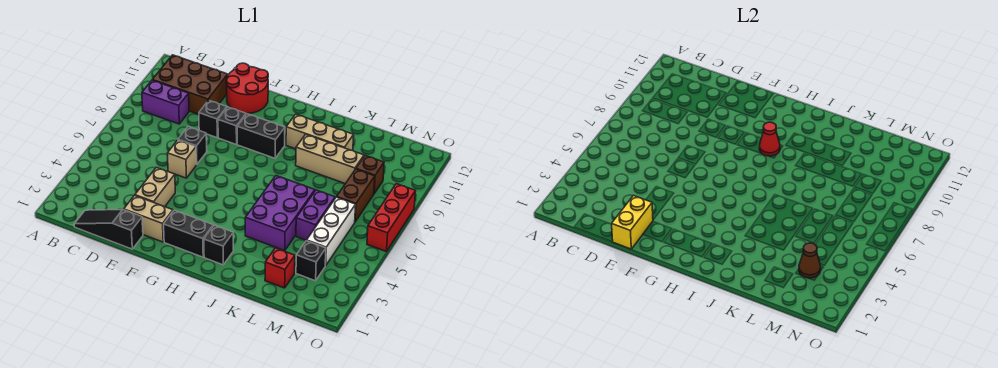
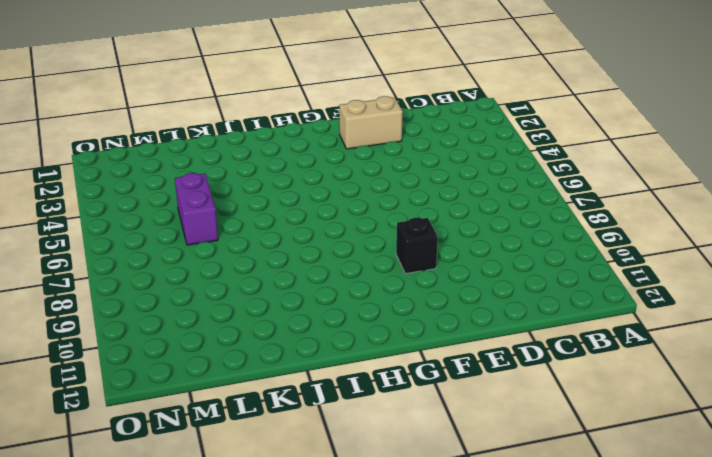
none -> purple brick B9:C9 level 1
none -> brown brick B10:D11 level 1
none -> black slope C1:E1 level 1 top E

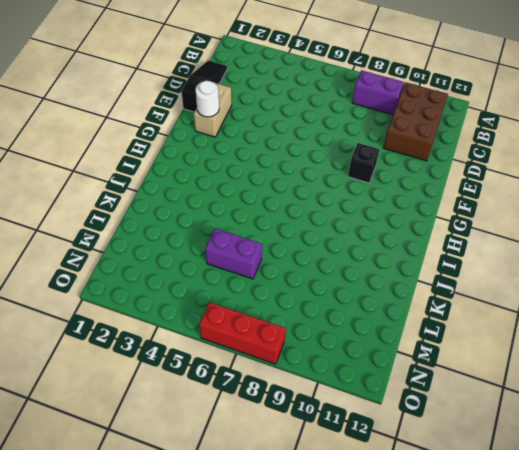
purple brick B8:B9 level 1 -> purple brick B9:C9 level 1
white round brick F2 level 2 -> none
none -> tan brick E3:E4 level 1
none -> tan brick E6 level 1
none -> black brick E7 level 1

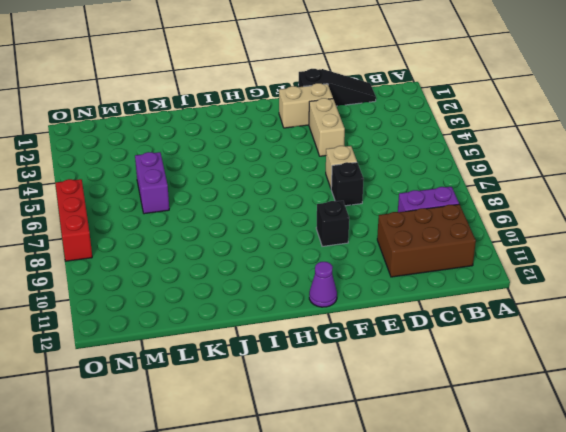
purple cone G12 level 1 -> none
none -> black brick E9 level 1
none -> red round brick E11:F12 level 1
none -> black brick G2:H2 level 1

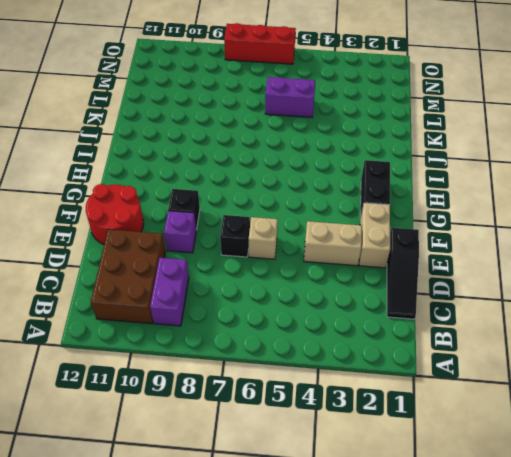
purple brick E9 level 1 -> black brick E9 level 1
none -> black brick G9:H9 level 1
none -> black brick I2 level 1
none -> tan brick I10:K10 level 1

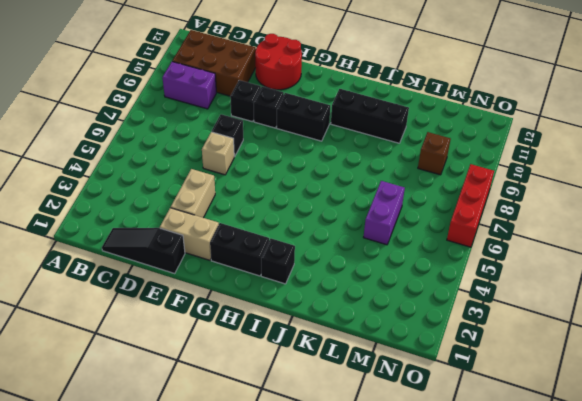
black brick I10:K10 level 1 -> tan brick I10:K10 level 1
none -> purple brick J4:K6 level 1
none -> tan brick J9:L9 level 1
none -> red brick L2 level 1

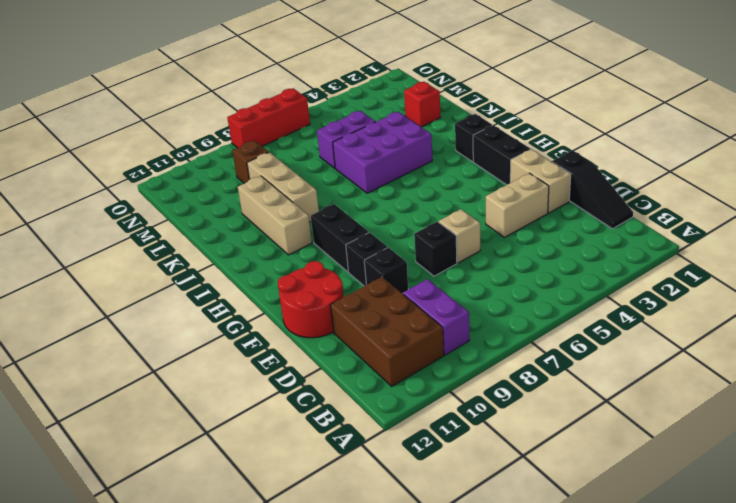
none -> black brick M3 level 1
none -> white brick M4:M6 level 1
none -> brown brick M7:M8 level 1

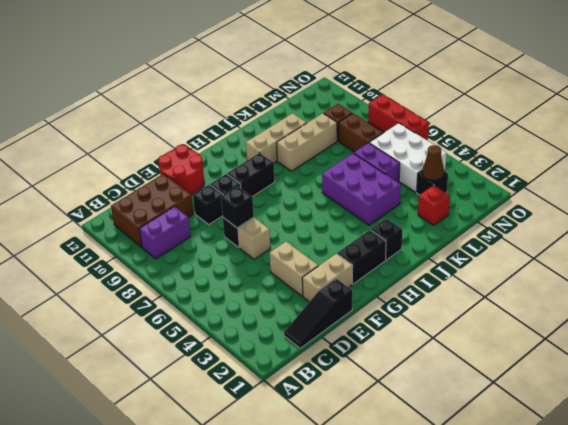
black brick E7 level 2 -> none
white brick M4:N6 level 1 -> white brick M4:M6 level 1
none -> yellow brick E1:E2 level 2
none -> red cone H9 level 2

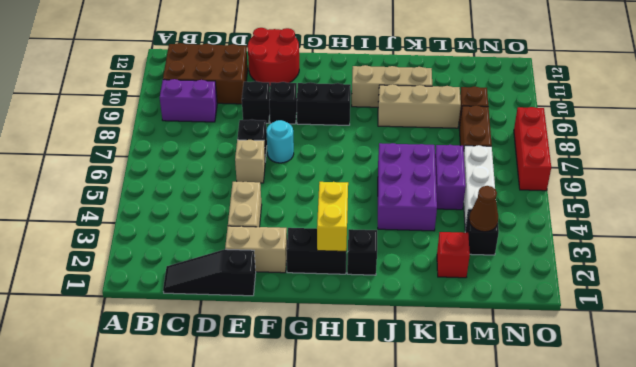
cyan round brick F7 level 1 -> none
yellow brick H2:H3 level 2 -> yellow brick E1:E2 level 2
none -> red cone H9 level 2

